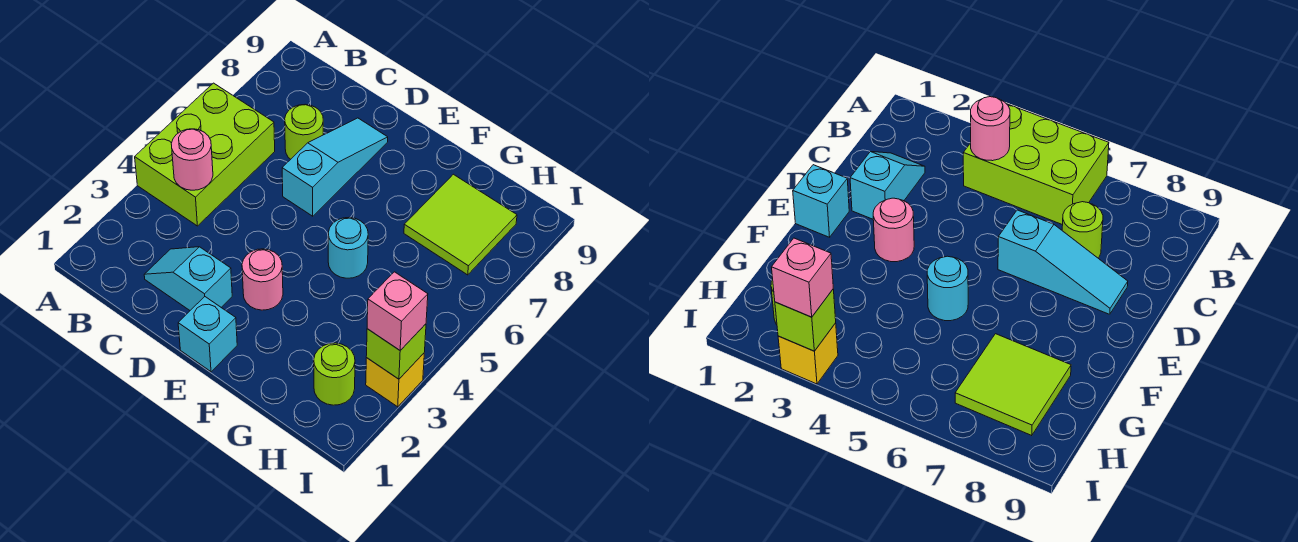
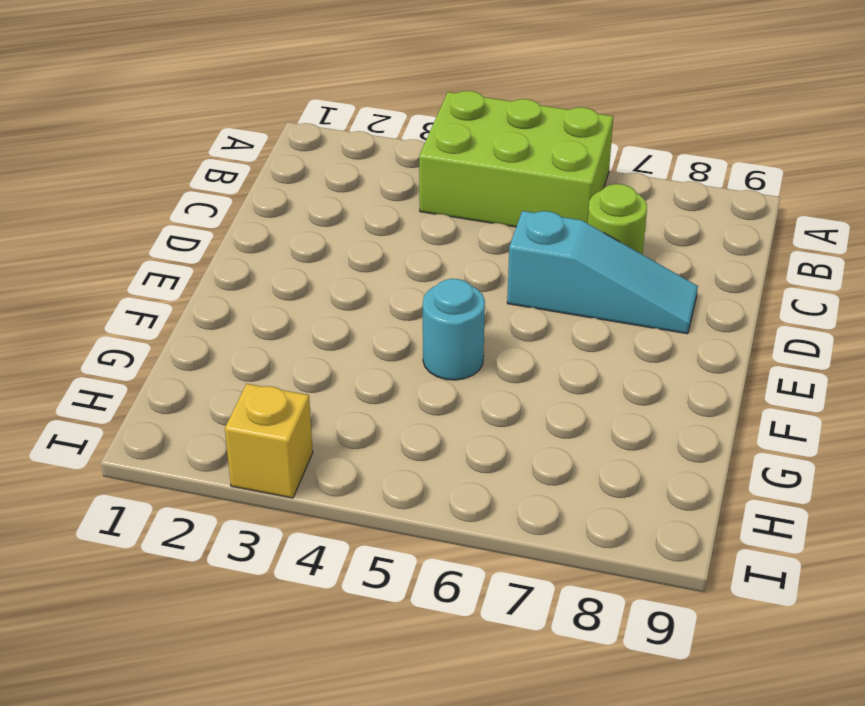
none -> cyan slope C2:D2 level 1 top D
none -> cyan brick E1 level 1
none -> pink round brick E3 level 1

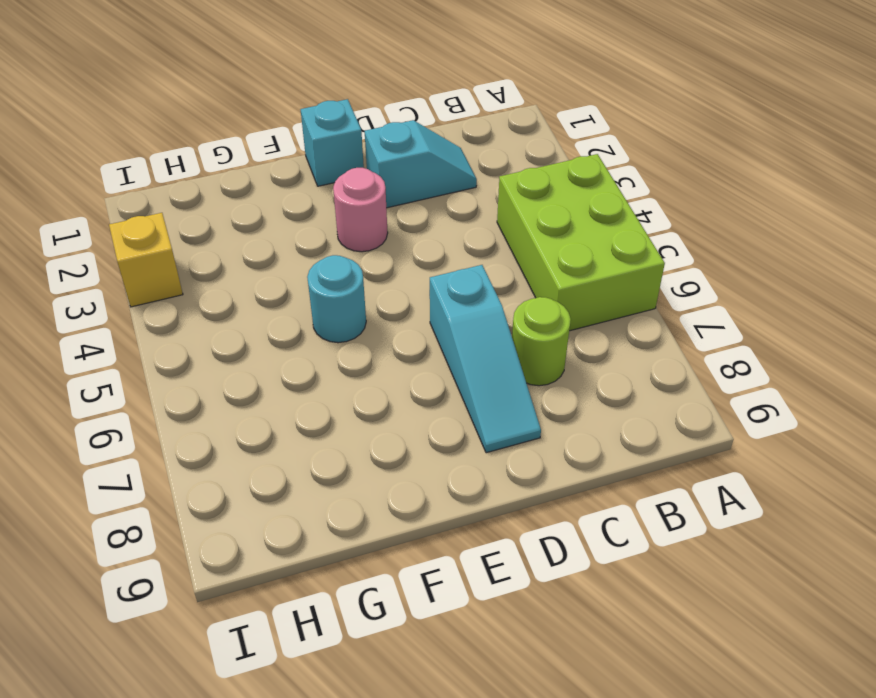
none -> lime tile G7:H8 level 1
none -> lime round brick H2 level 1
none -> pink round brick B4 level 2

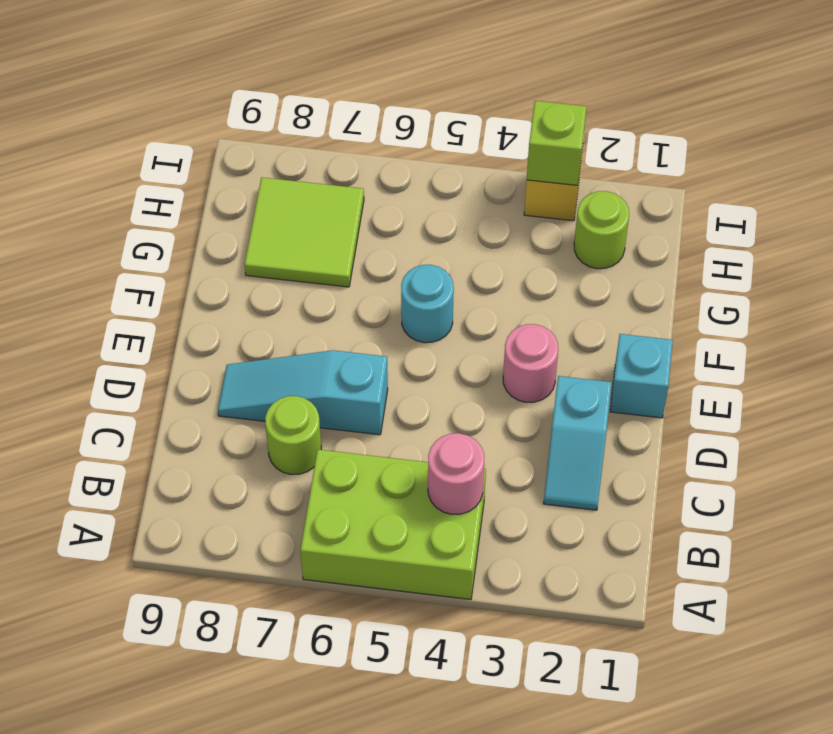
none -> pink brick I3 level 3

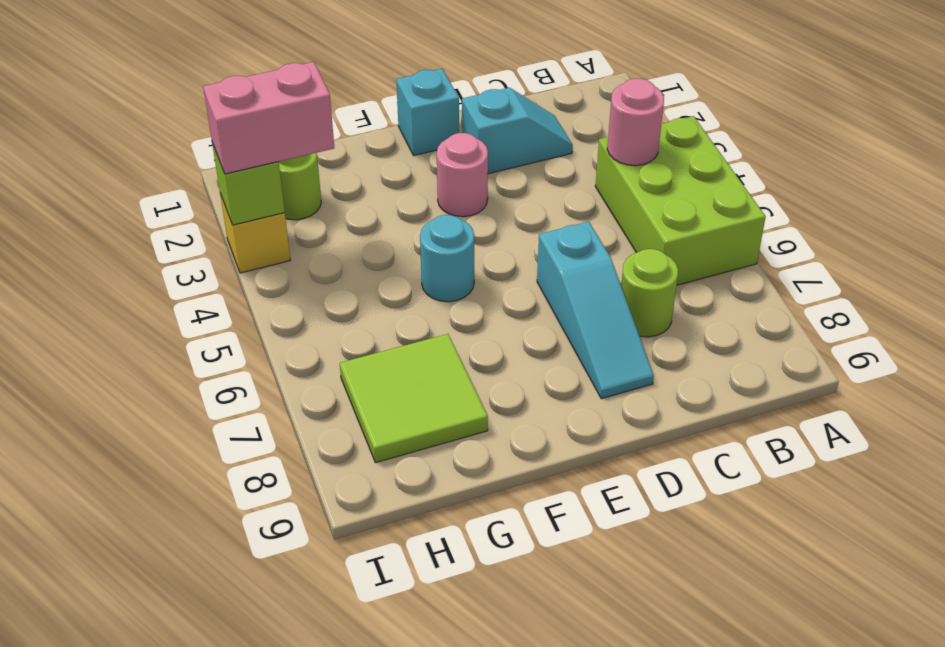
pink brick H3:I3 level 3 -> pink brick I3 level 3

